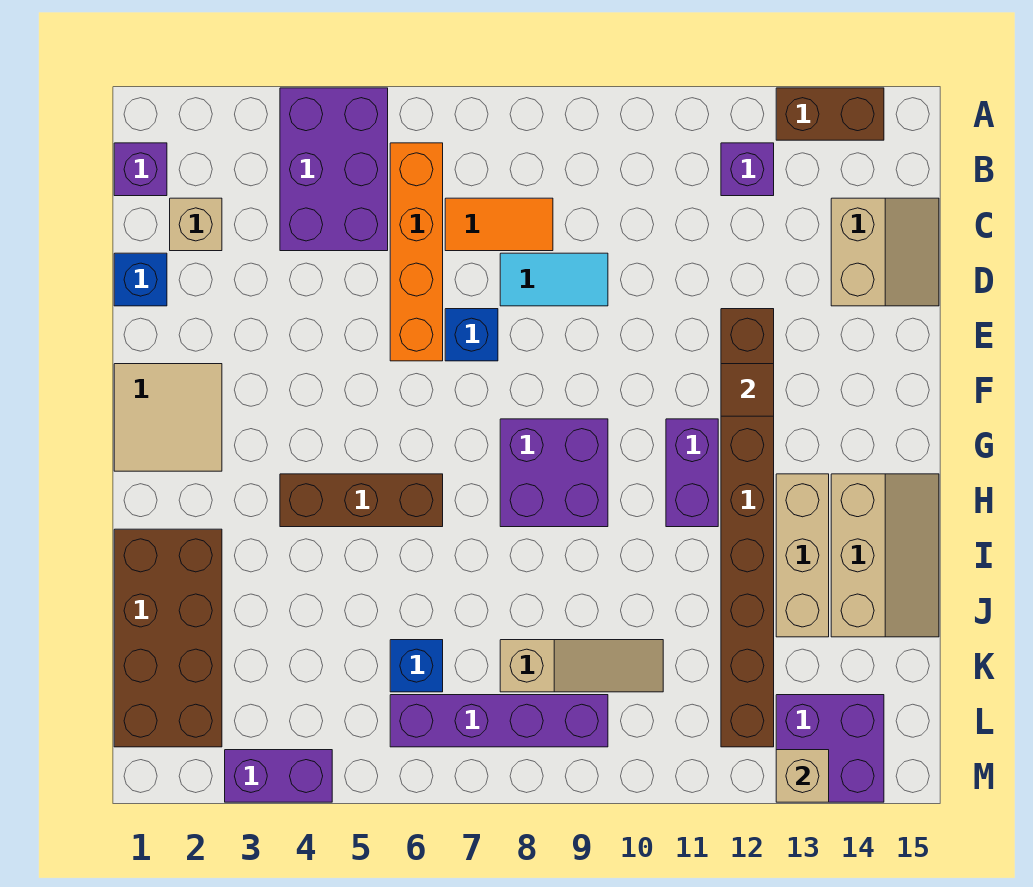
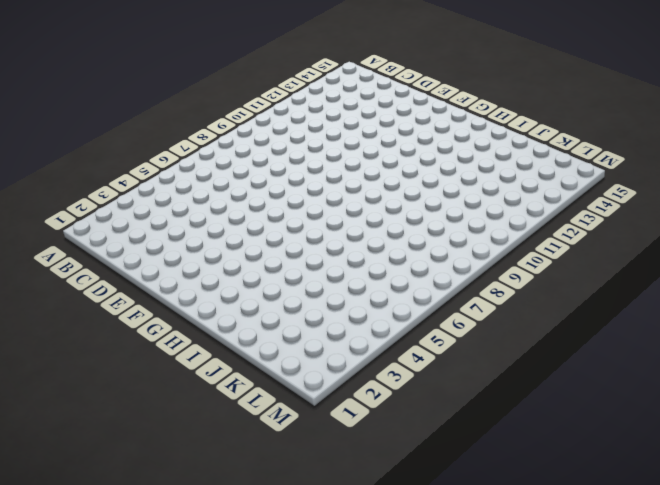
none -> purple brick A4:C5 level 1
none -> brown brick A13:A14 level 1
none -> purple brick B1 level 1

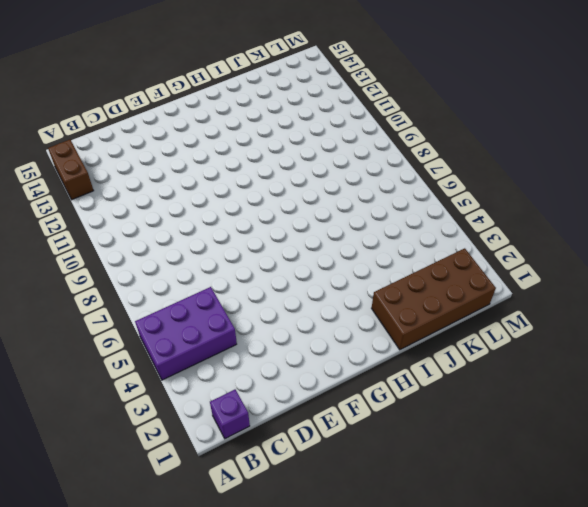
none -> orange brick B6:E6 level 1
none -> purple brick B12 level 1
none -> tan brick C2 level 1

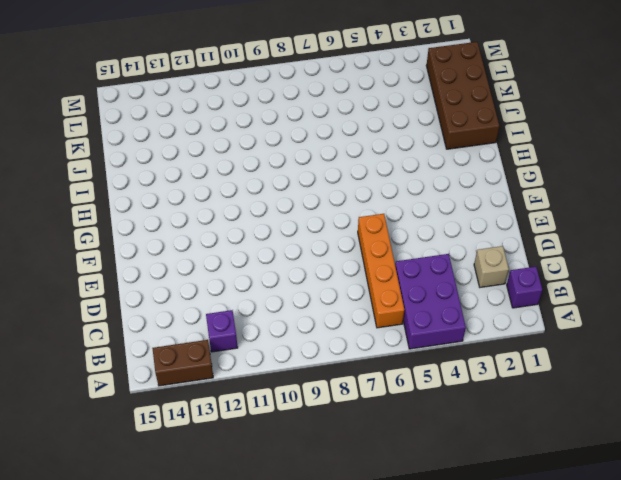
none -> orange tile C7:C8 level 1
none -> tan slope C14:D15 level 1 top 14
none -> blue brick D1 level 1

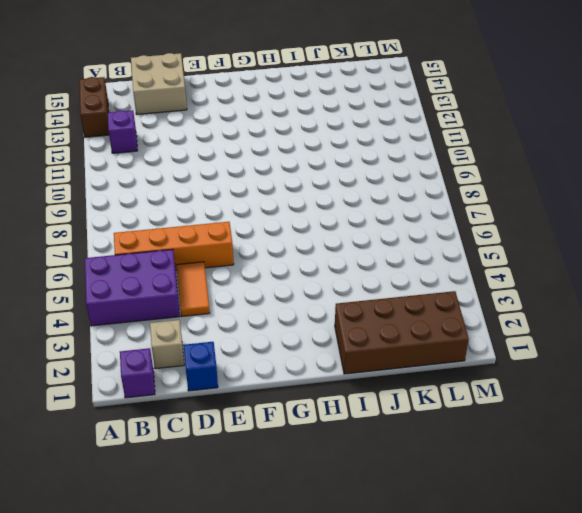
tan brick C14:D15 level 1 -> tan slope C14:D15 level 1 top 14
orange tile D4:D5 level 1 -> orange tile C7:C8 level 1
none -> cyan tile D8:D9 level 1
none -> blue brick E7 level 1
none -> brown brick E12:L12 level 1

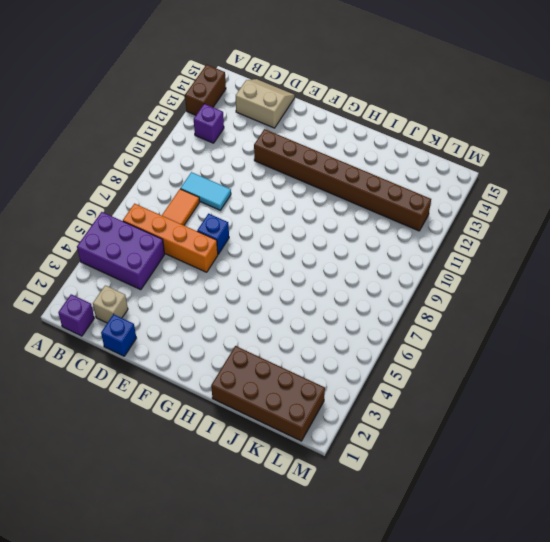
cyan tile C9:D9 level 1 -> cyan tile D8:D9 level 1
none -> tan tile F1:G2 level 1
none -> purple brick G8:H9 level 1
none -> purple brick G11:H11 level 1

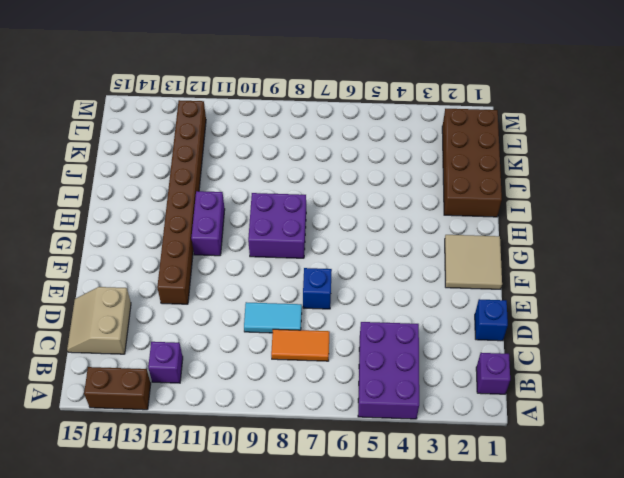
none -> orange brick B6:E6 level 1
none -> tan brick C2 level 1
none -> brown brick H4:H6 level 1

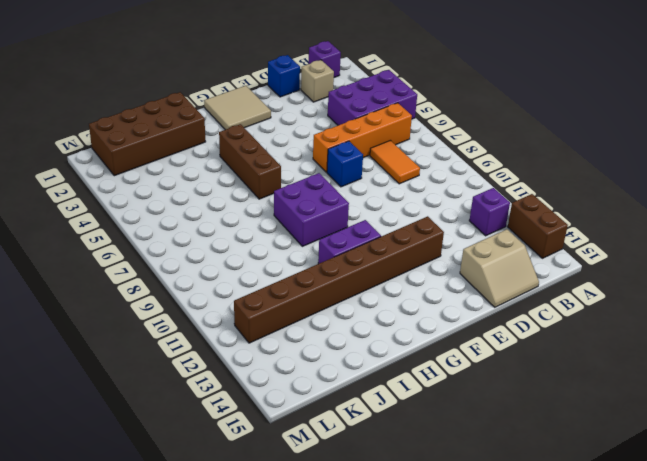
none -> cyan tile D8:D9 level 1
none -> tan brick H13:J13 level 1
none -> tan slope H14:J15 level 1 top 14

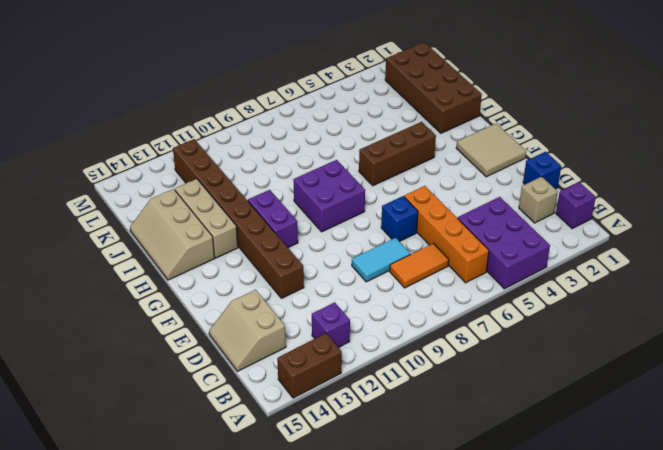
none -> blue brick K6 level 1
none -> tan slope K8:K10 level 1 top 8
none -> purple brick L6:L9 level 1

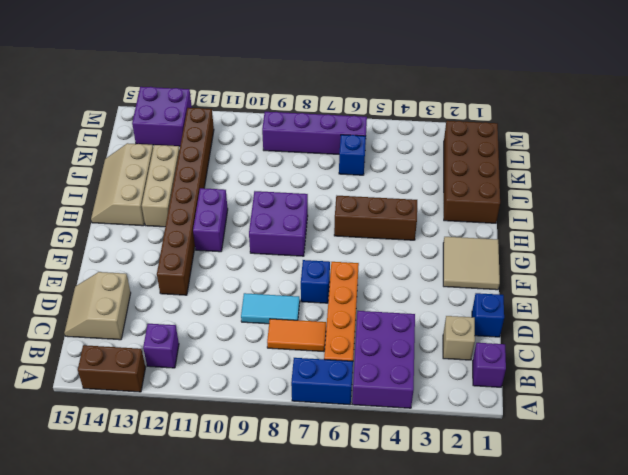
blue brick A6:A7 level 1 -> none
none -> tan slope K8:K10 level 1 top 8
none -> purple brick M3:M4 level 1
none -> brown tile F12 level 2

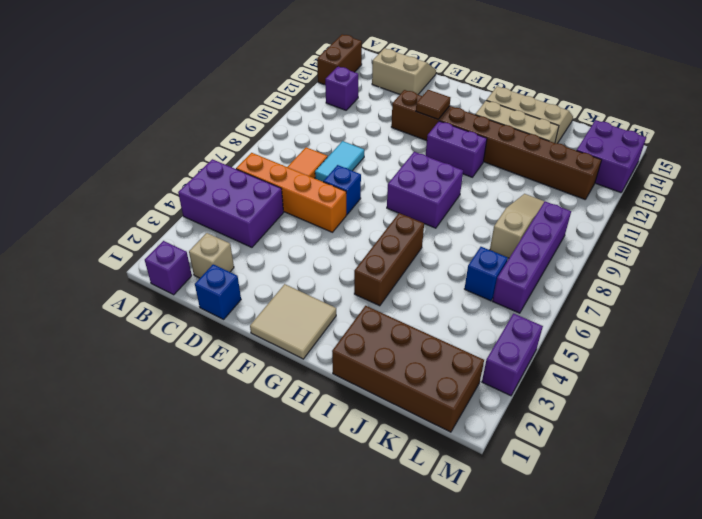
none -> tan brick M13 level 2

